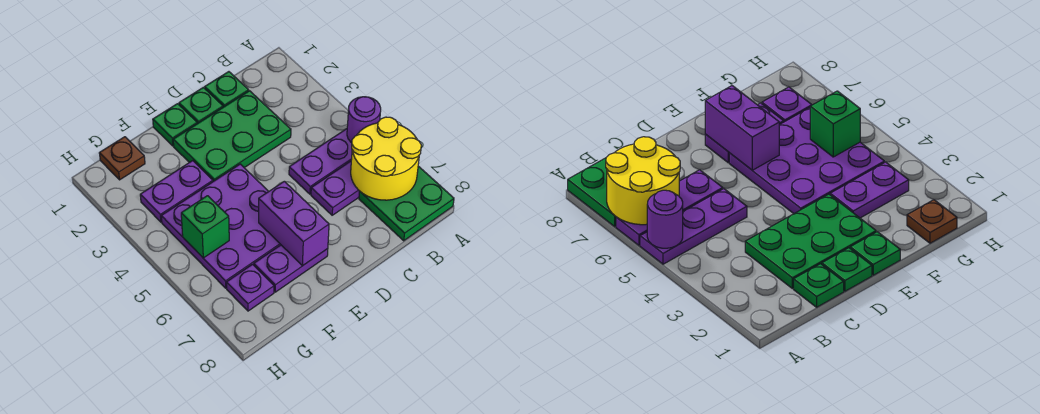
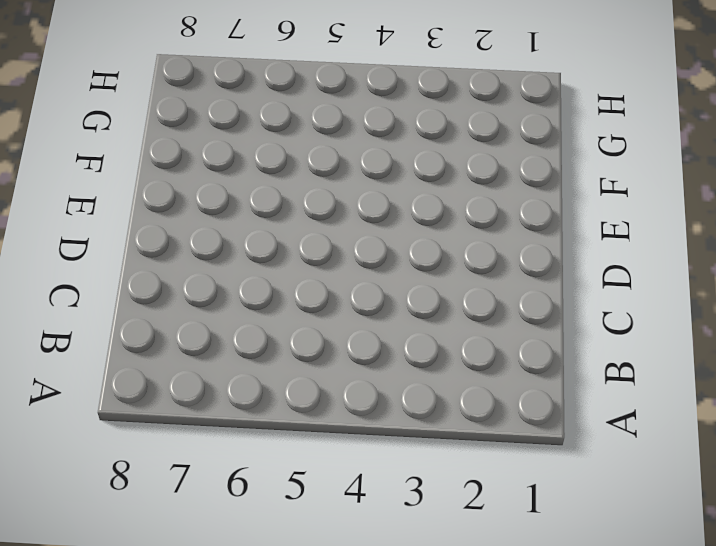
none -> purple plate A5:C5 level 1
none -> purple plate A6:C6 level 1
none -> green plate A7:B8 level 1

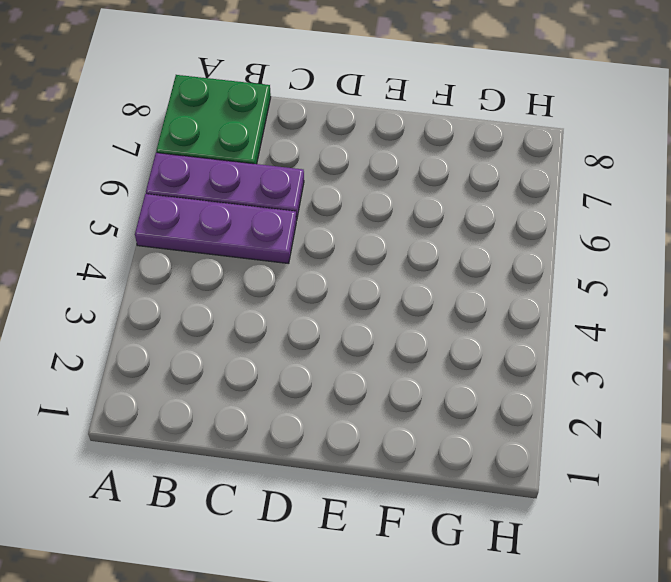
none -> green plate C1 level 1
none -> green plate C2:E3 level 1
none -> green plate D1 level 1

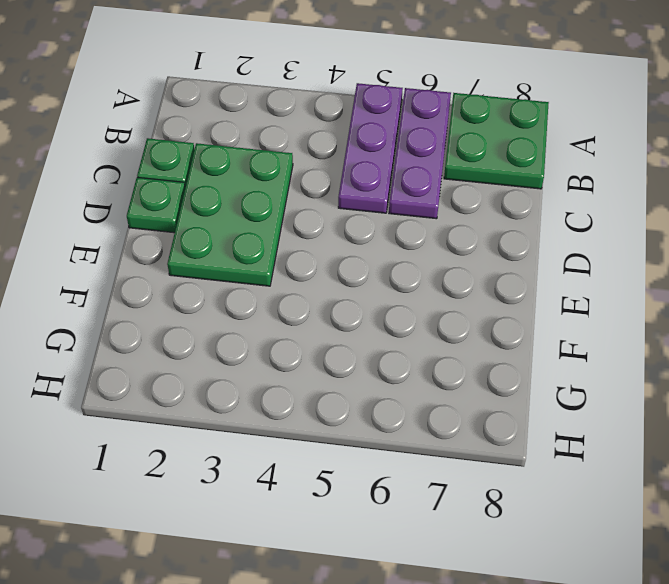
none -> green plate E1 level 1
none -> purple plate E4:G6 level 1
none -> purple plate E7:F7 level 1

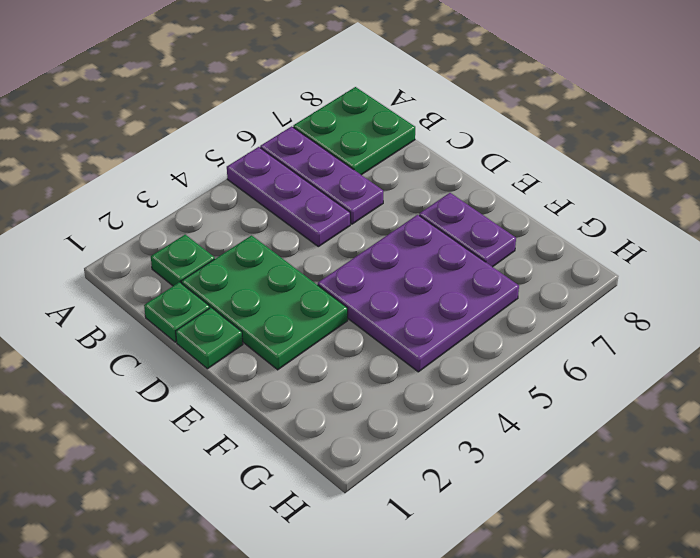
green plate B2 level 1 -> green plate E1 level 1
none -> purple plate F3:G3 level 1
none -> brown plate G1 level 1
none -> purple plate G7 level 1

